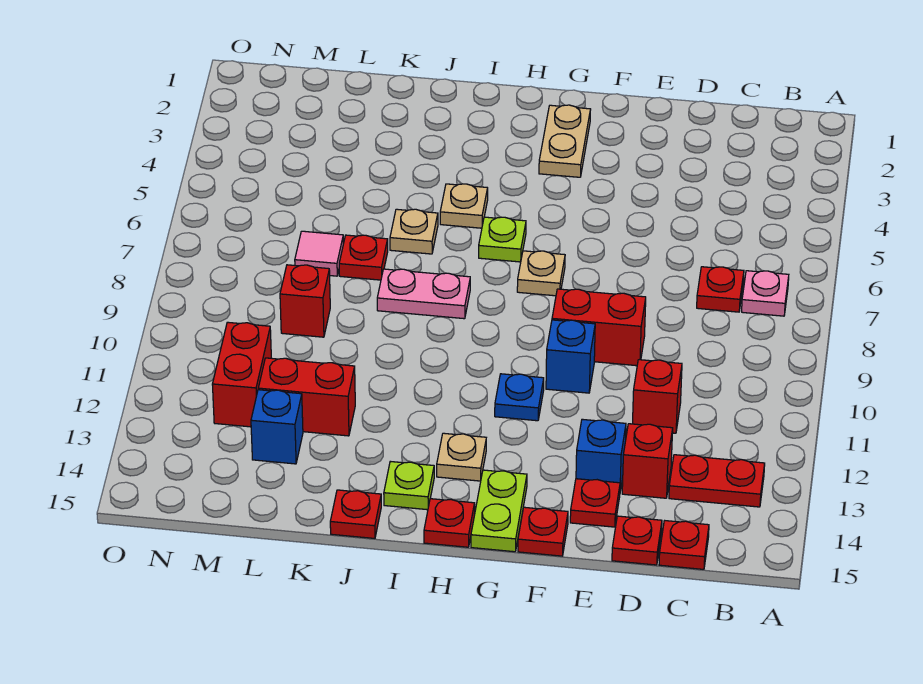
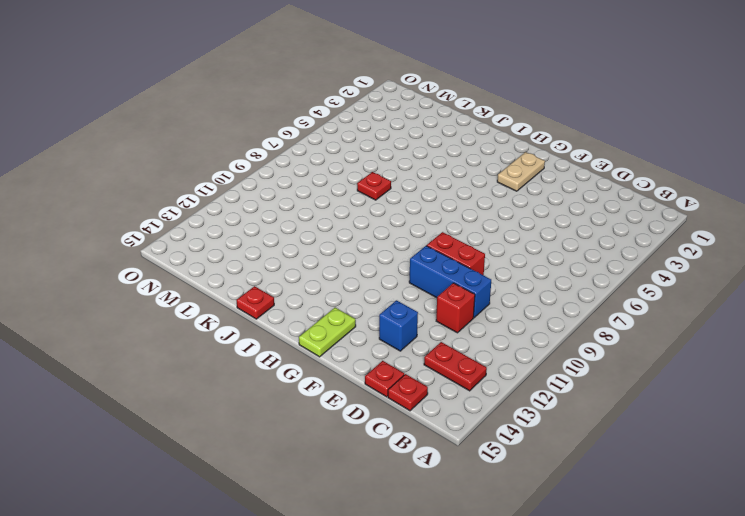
blue brick D10:F10 level 1 -> blue brick F10 level 1
none -> pink plate B7 level 1
none -> red plate C7 level 1
none -> red brick D13 level 1
none -> red plate E14 level 1

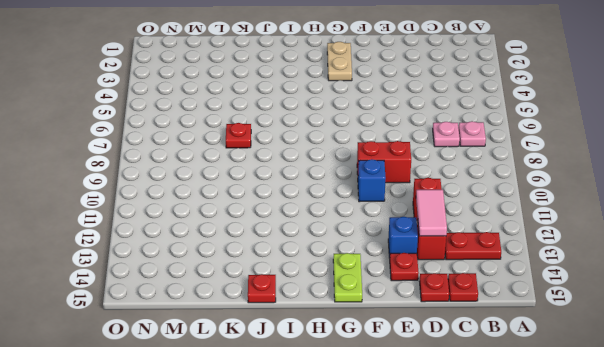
pink plate C7 level 1 -> red plate C7 level 1
pink tile D12:D13 level 2 -> none
none -> red plate F15 level 1
none -> tan plate G7 level 1
none -> blue plate G11 level 1
none -> lime plate H6 level 1

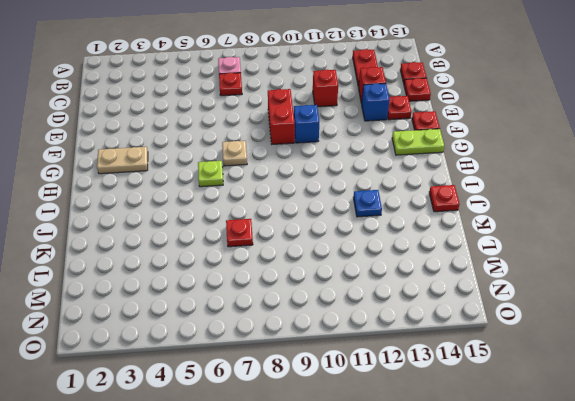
blue plate J12 level 1 -> blue plate G11 level 1
none -> tan plate H13 level 1
none -> red plate H15 level 1
none -> tan plate I5 level 1
none -> pink plate I8:J8 level 1

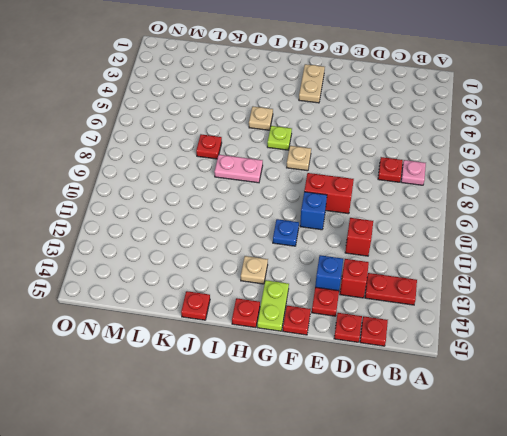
none -> lime plate I14 level 1
none -> tan plate J6 level 1
none -> red brick K12:L12 level 1
none -> pink tile L7 level 1

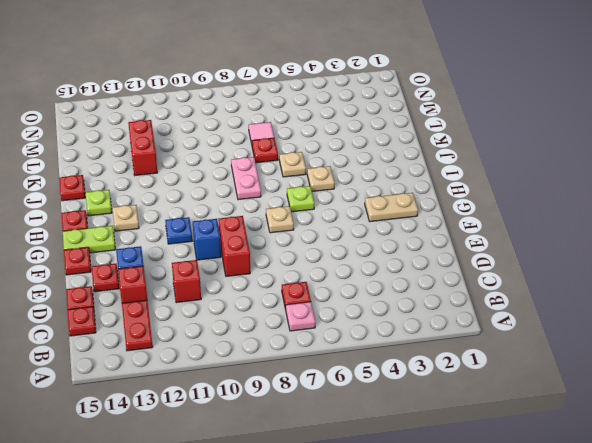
none -> red brick L9 level 1
none -> blue brick L13 level 1
none -> red brick M11:M12 level 1

